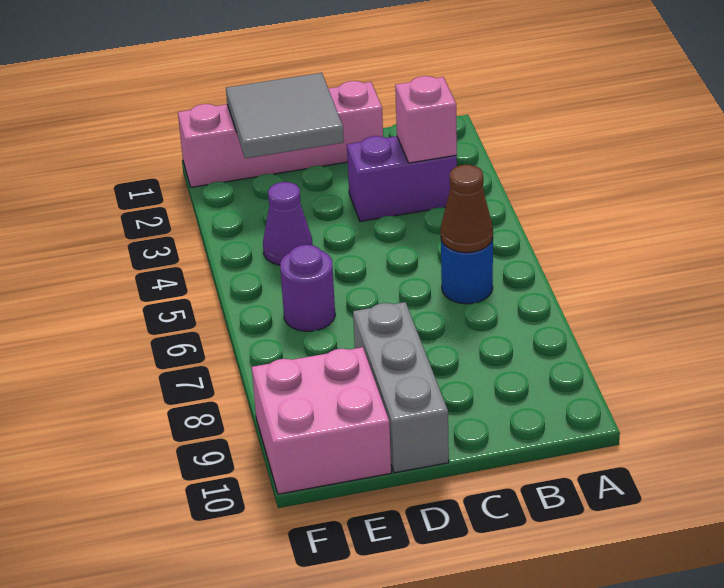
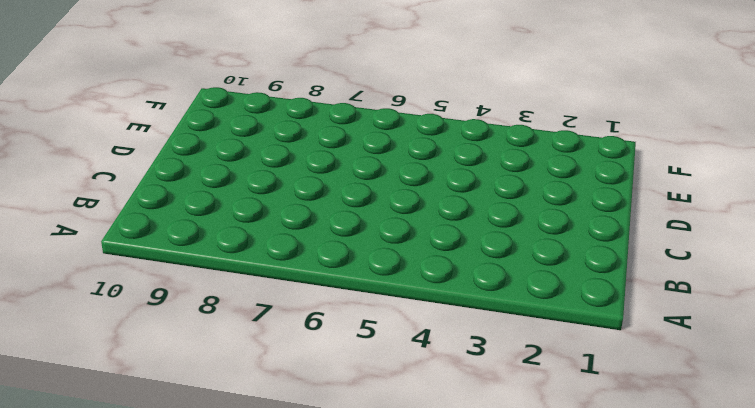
none -> purple brick B3:C3 level 1
none -> blue round brick B6 level 1

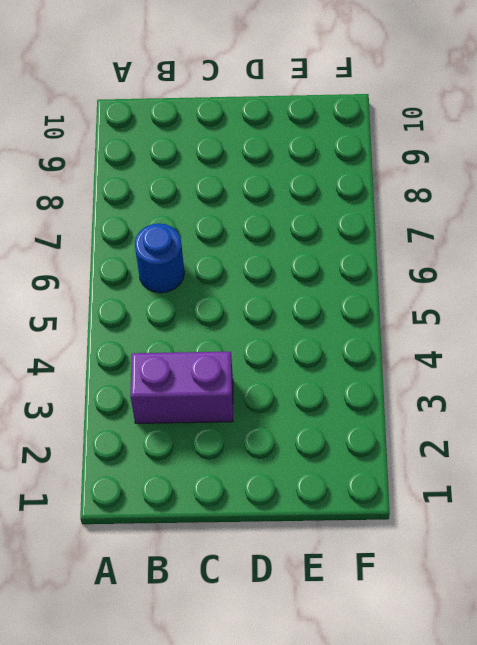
none -> pink brick C1:F1 level 1
none -> grey brick D8:D10 level 1

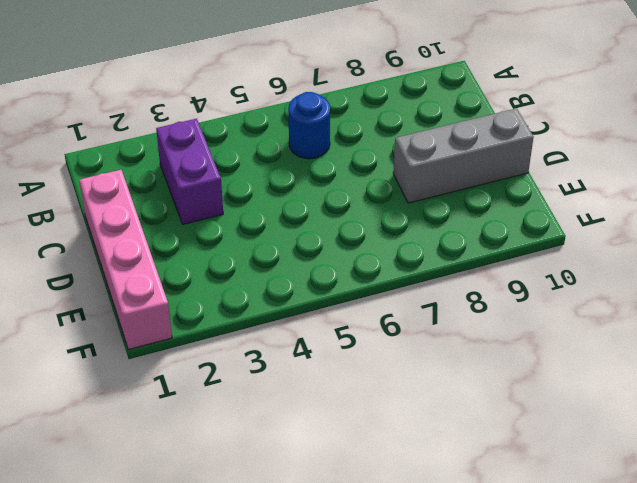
none -> purple cone E4 level 1
none -> purple round brick E6 level 1

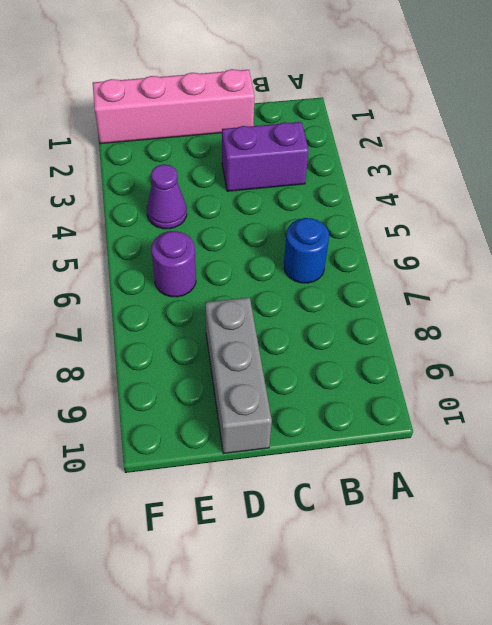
none -> pink brick E9:F10 level 1
none -> pink brick B3 level 2

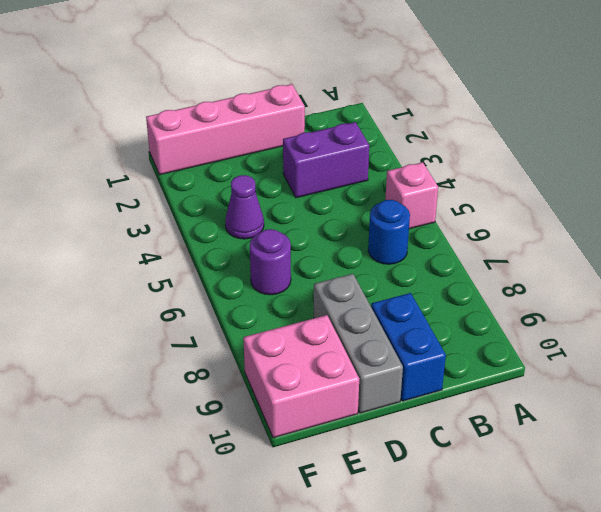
pink brick A5 level 1 -> pink brick B3 level 2
blue brick C9:C10 level 1 -> none
none -> brown cone B6 level 2
none -> grey tile D1:E2 level 2

